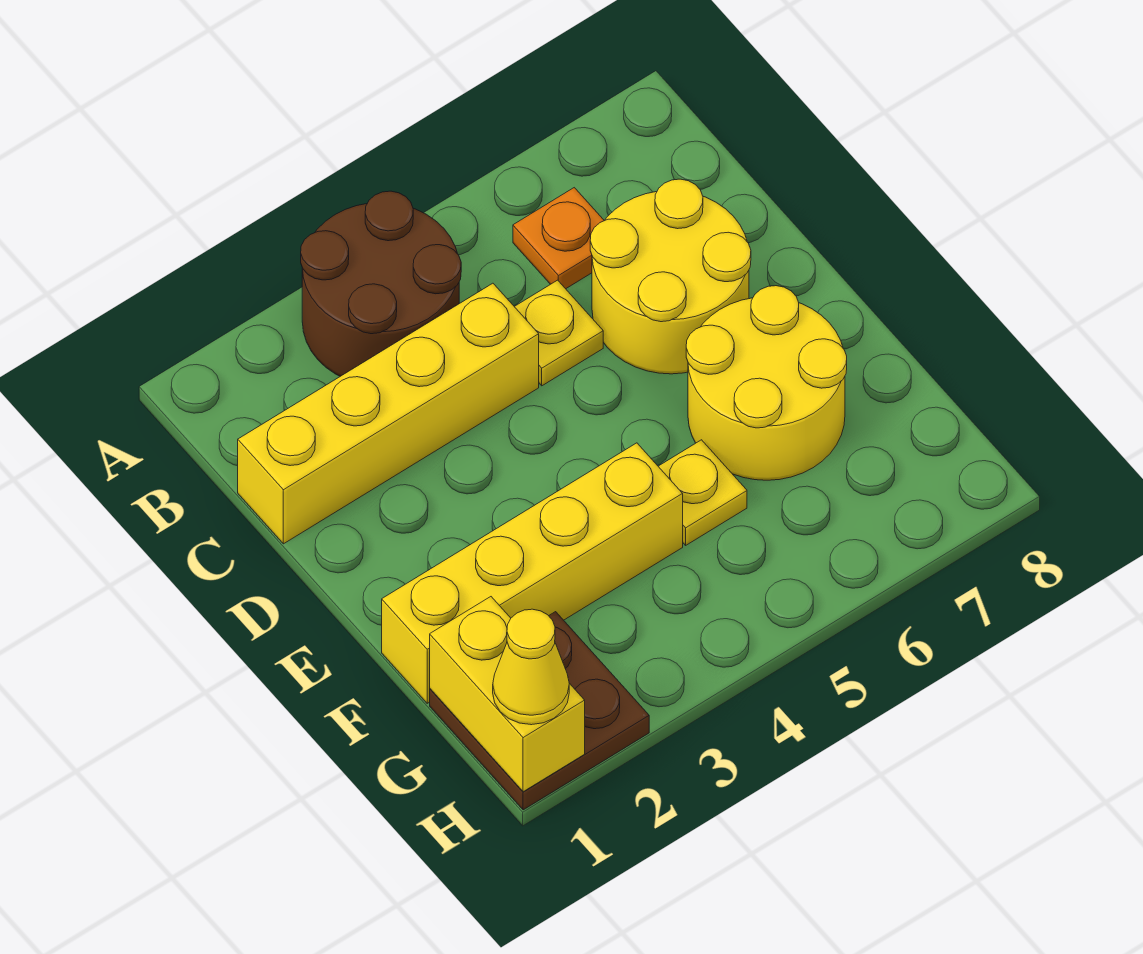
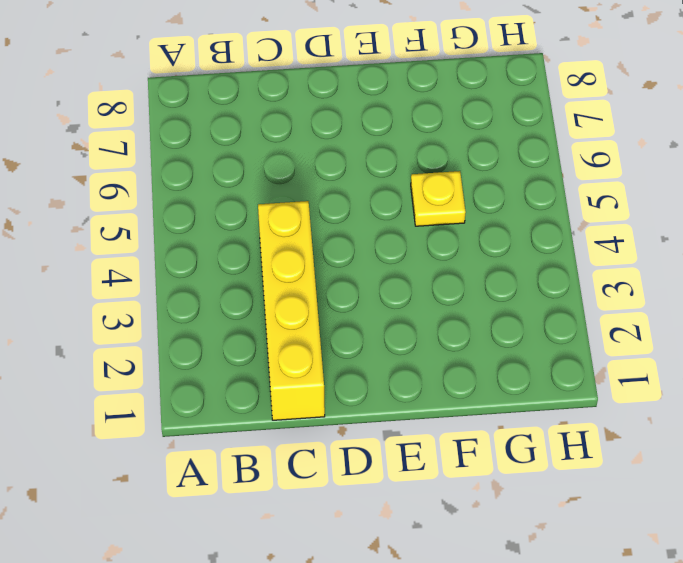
none -> brown round brick A3:B4 level 1
none -> orange plate B6 level 1

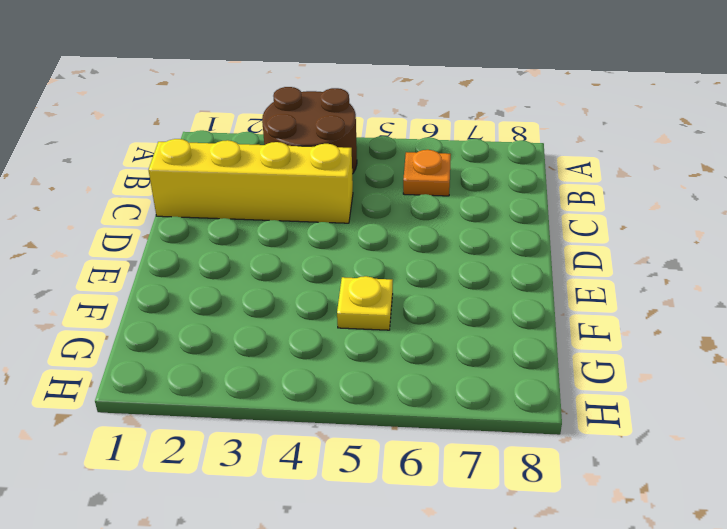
none -> yellow plate C5 level 1
none -> yellow round brick C6:D7 level 1

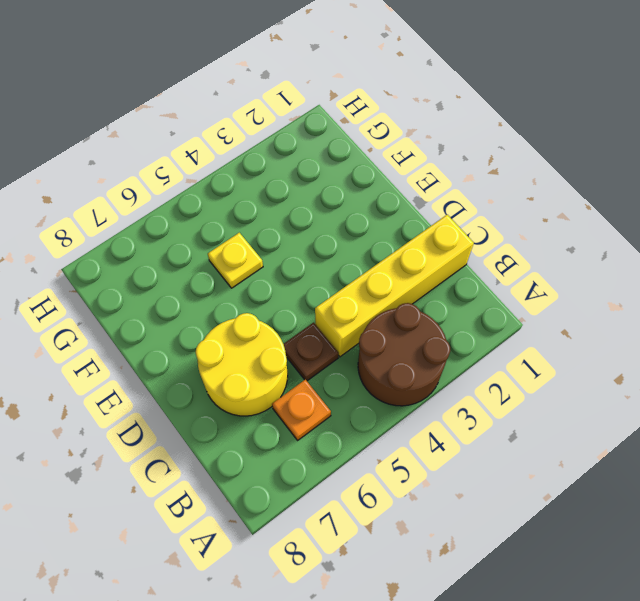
brown plate C5 level 1 -> yellow plate C5 level 1
none -> yellow round brick E6:F7 level 1
none -> yellow brick F1:F4 level 1

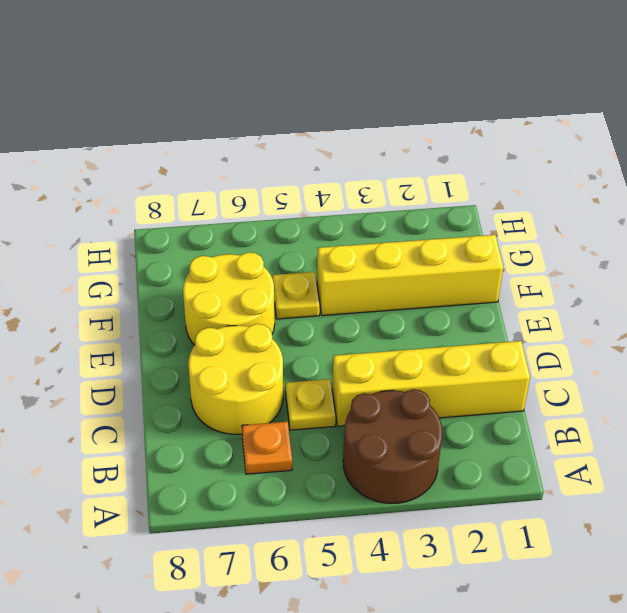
none -> brown plate G1:H2 level 1
none -> yellow brick G1:H1 level 2

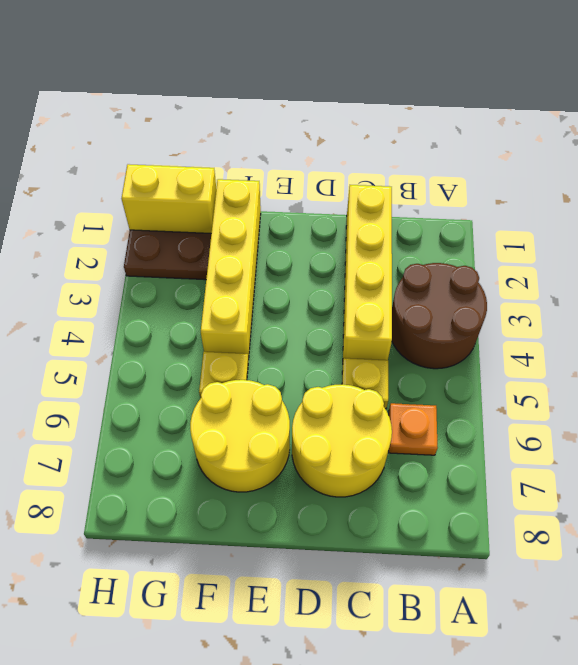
none -> yellow cone H1 level 3

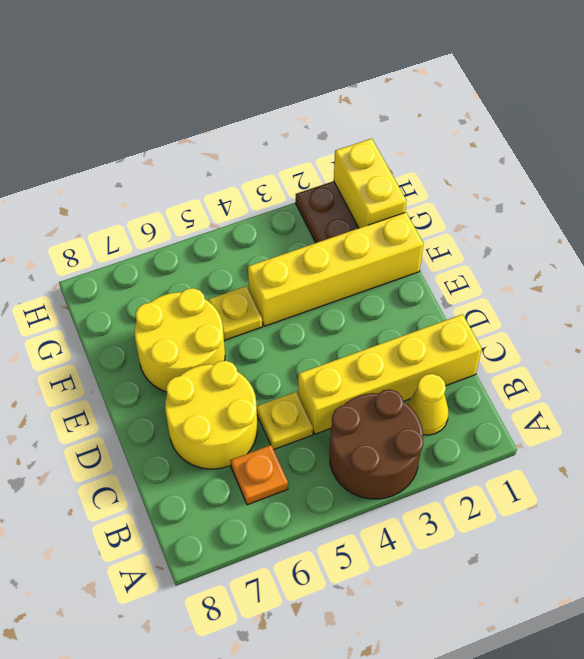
yellow cone B2 level 1 -> yellow cone H1 level 3

